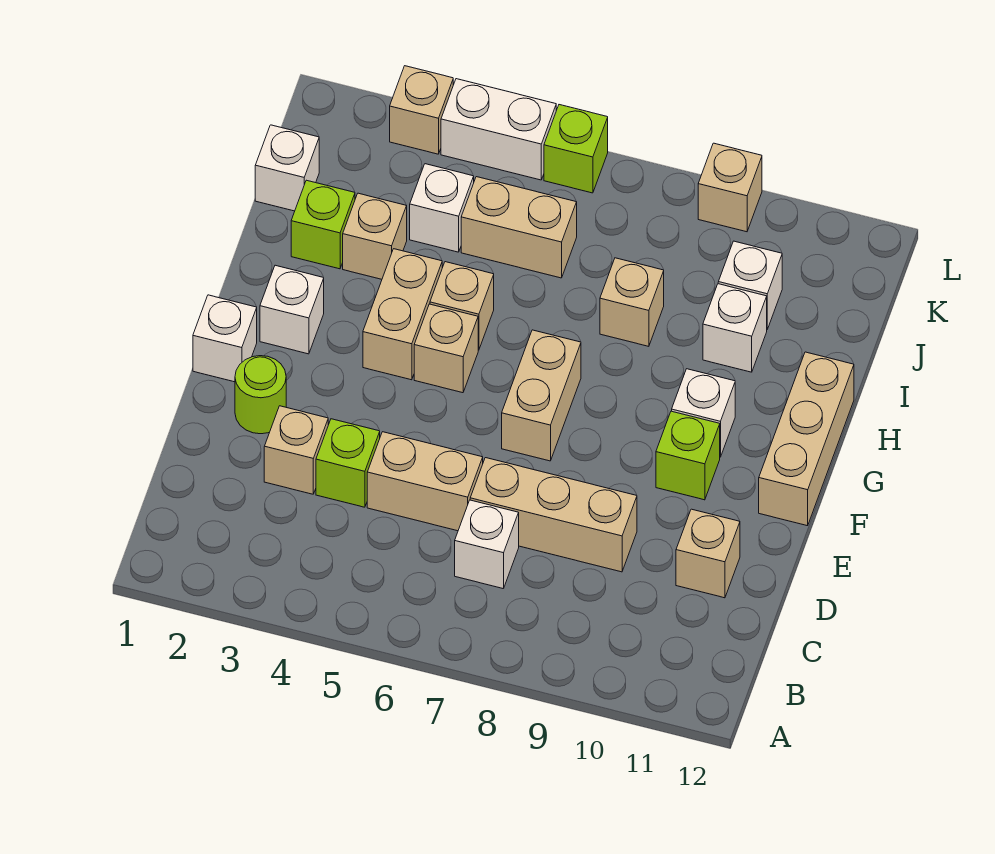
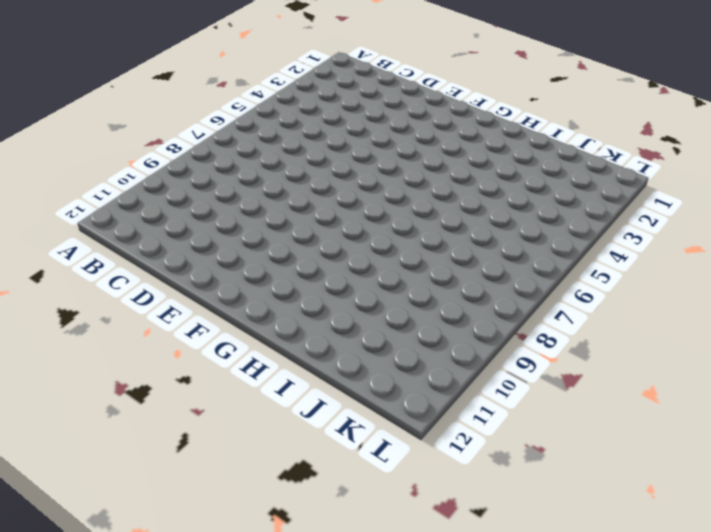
none -> white brick C7 level 1
none -> tan brick D3 level 1
none -> lime brick D4 level 1

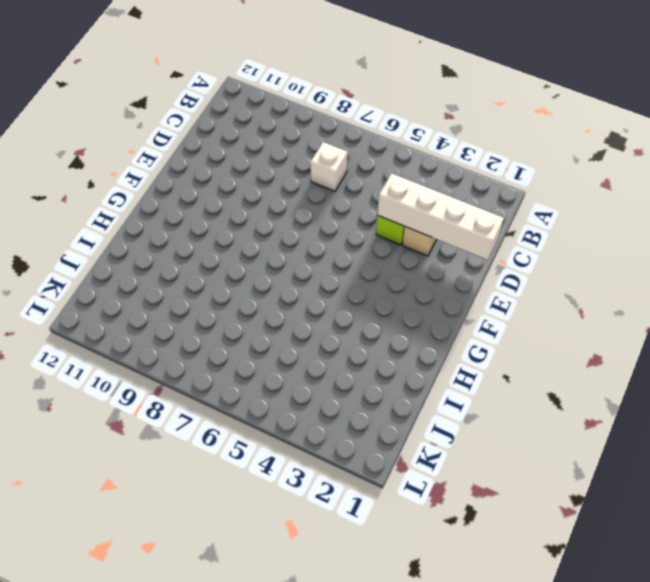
white brick D1:D4 level 2 -> none
none -> tan brick D5:D6 level 1
none -> tan brick D7:D9 level 1
none -> tan brick D11 level 1

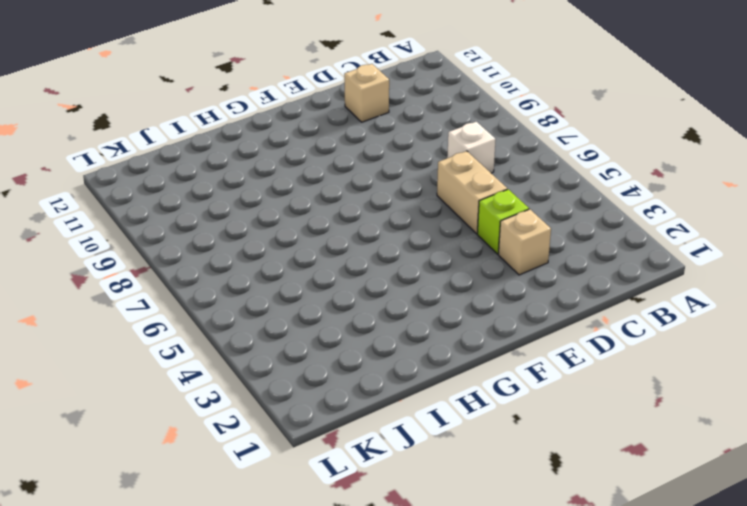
none -> tan brick D7:D9 level 1
none -> lime round brick E2 level 1
none -> white brick F1 level 1

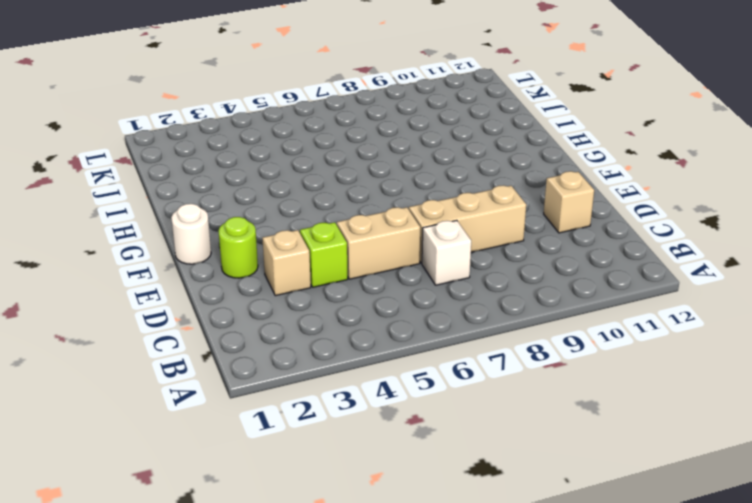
white round brick F1 level 1 -> white brick F1 level 1
none -> tan brick F7:G7 level 1
none -> lime brick F10 level 1
none -> tan brick F12:H12 level 1

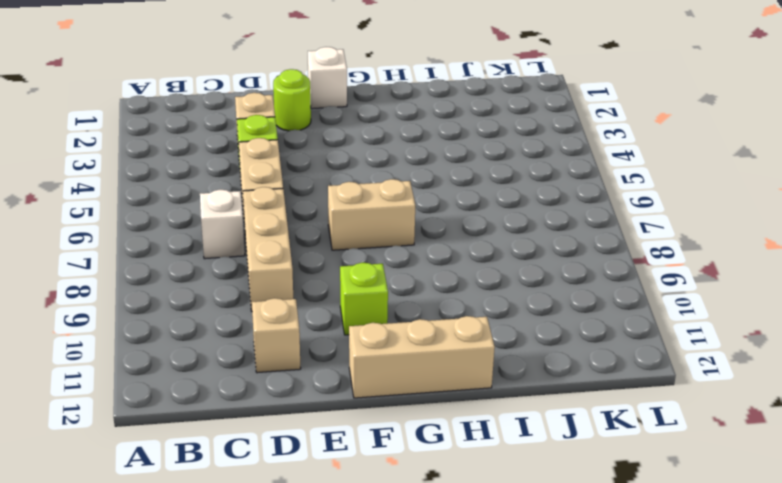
none -> white brick G2 level 1
none -> tan brick G4:H4 level 1
none -> tan brick G5 level 1

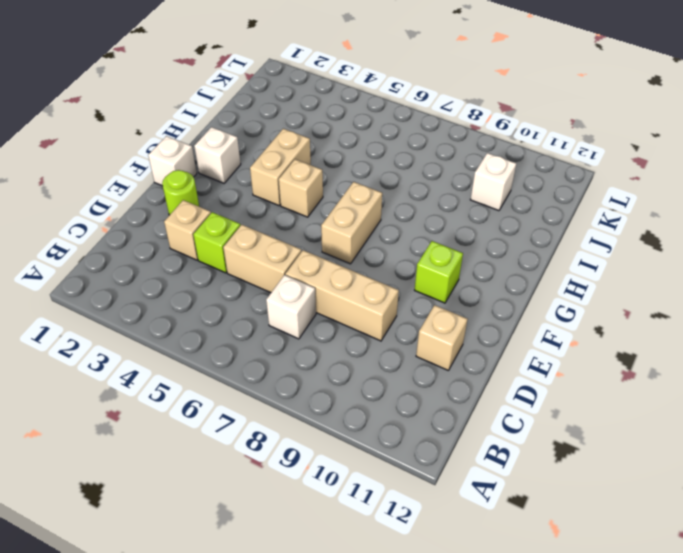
none -> tan brick F12:H12 level 1
none -> white brick G10 level 1
none -> tan brick H5 level 1

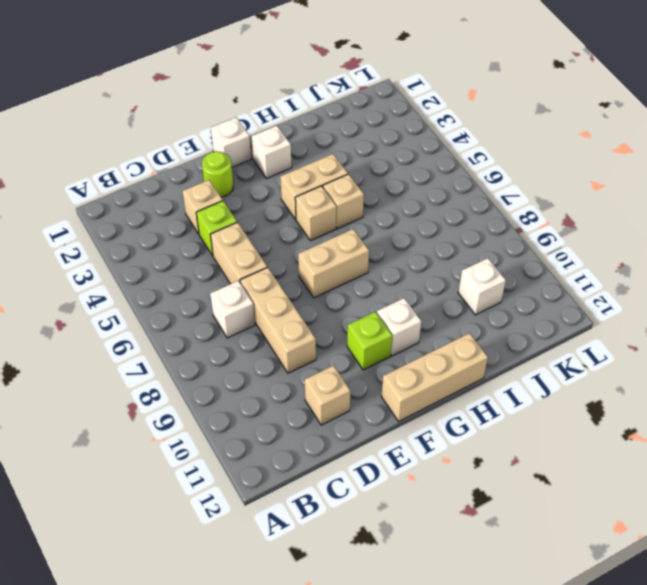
none -> lime brick I2 level 1
none -> tan brick I3 level 1
none -> tan brick I8 level 1

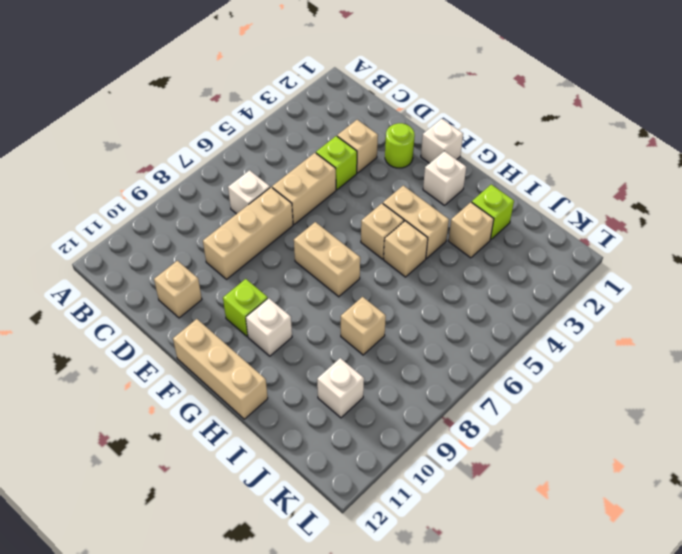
none -> white brick I10 level 1
none -> white brick J1 level 1
none -> white brick J4 level 1

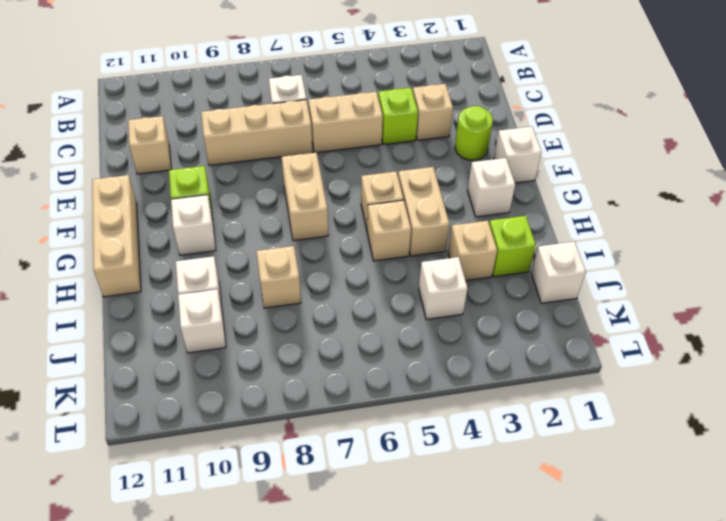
none -> tan brick J5:J6 level 1
none -> tan brick L3 level 1
none -> white brick L4:L5 level 1

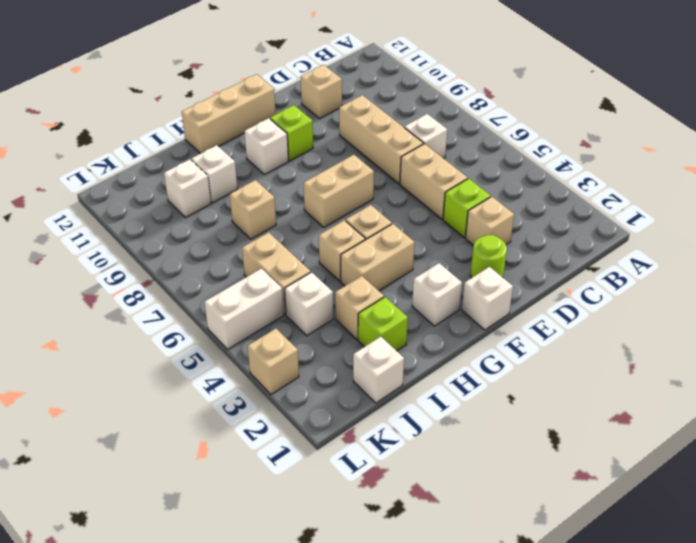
white brick K5:L5 level 1 -> white brick L4:L5 level 1
none -> lime brick L6 level 1
none -> tan brick L9 level 1

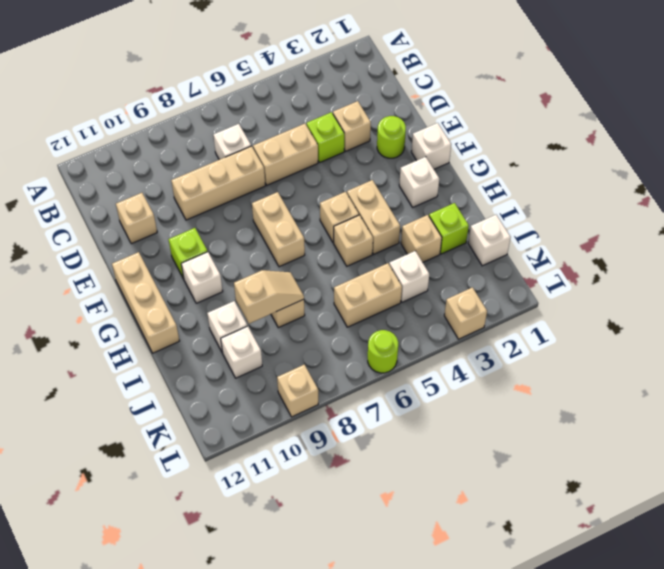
tan slope I8:I9 level 2 top 9 -> none
lime round brick L6 level 1 -> lime brick L6 level 1
none -> white brick L4:L5 level 1

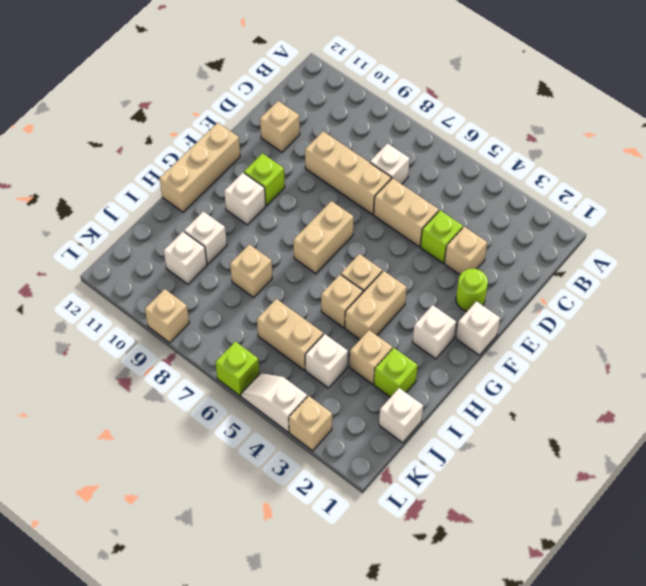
white slope L4:L5 level 1 top 4 -> white brick L4:L5 level 1

